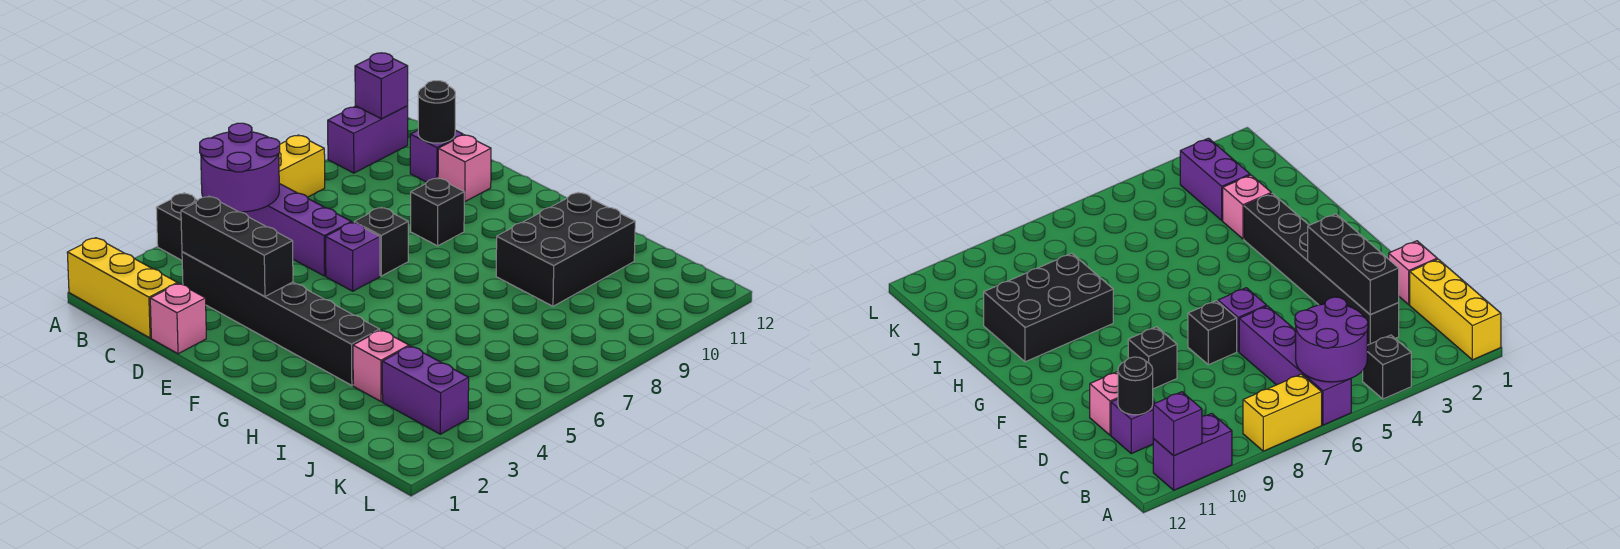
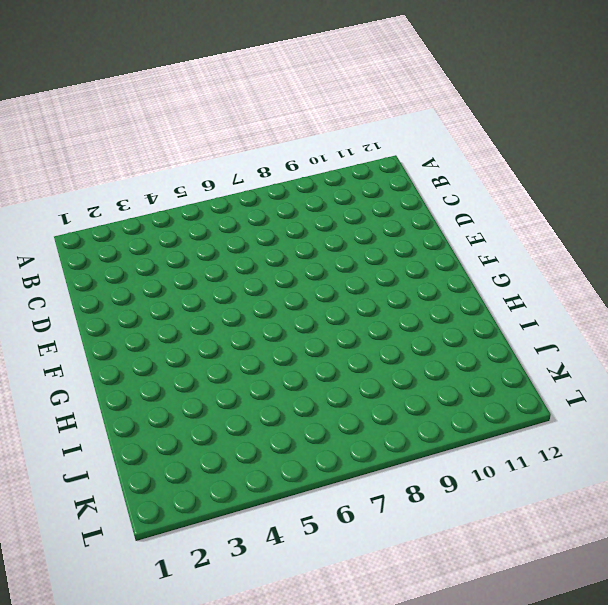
none -> yellow brick A1:C1 level 1
none -> black brick A4 level 1
none -> purple brick A6:D6 level 1

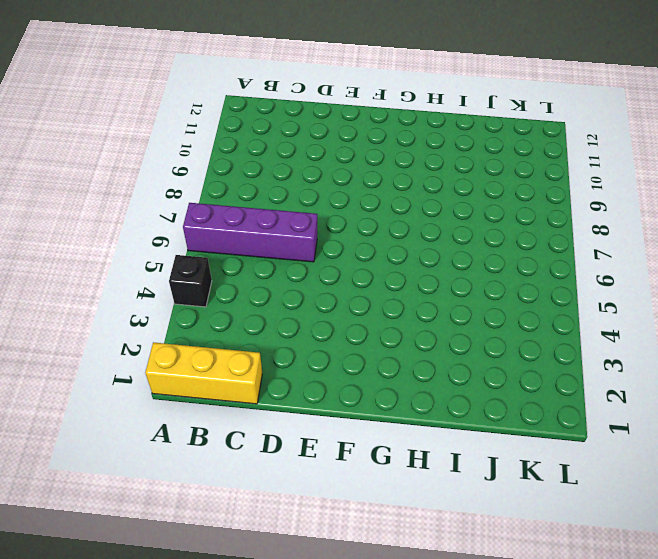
none -> yellow brick A7:A8 level 1
none -> purple brick A10:A11 level 1
none -> black brick C3:H3 level 1

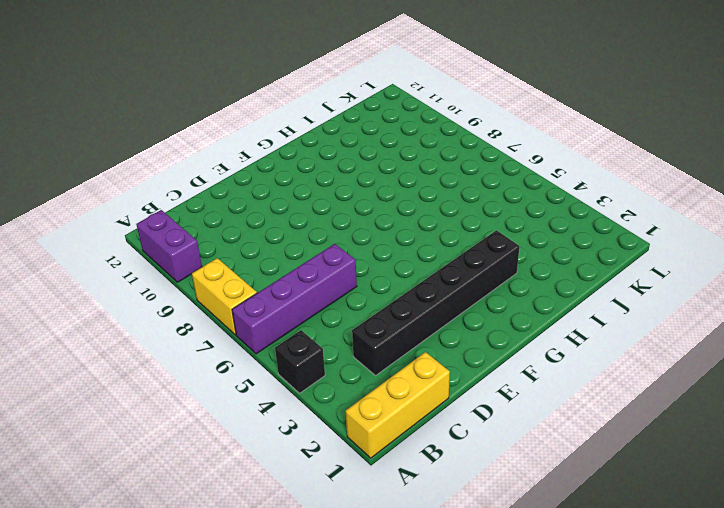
none -> purple brick C11 level 1
none -> pink brick D1 level 1
none -> pink brick D11 level 1

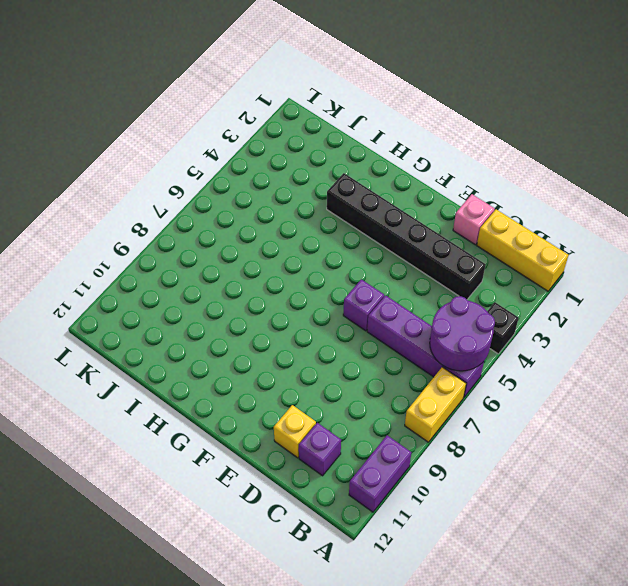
yellow brick D11 level 1 -> pink brick D11 level 1
none -> black brick E7 level 1
none -> black brick E9 level 1
none -> black brick H9:I11 level 1

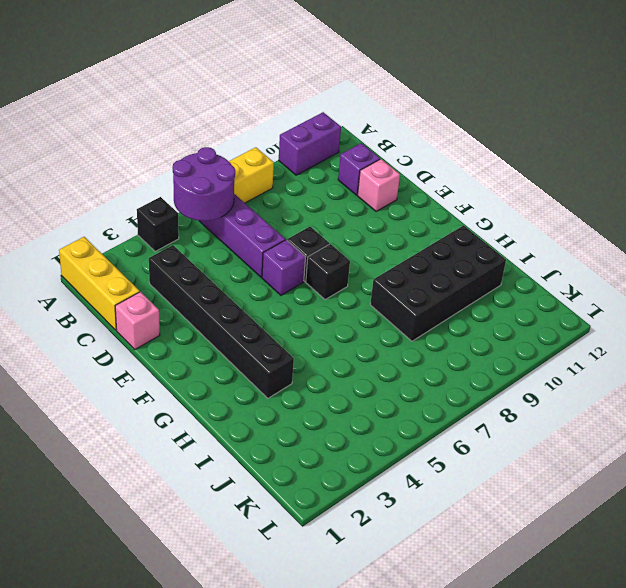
black brick F7 level 1 -> black brick E9 level 1
black brick H8:I11 level 1 -> black brick H9:I11 level 1
none -> pink brick I3 level 1
none -> purple brick J3:K3 level 1
none -> purple brick A11 level 2

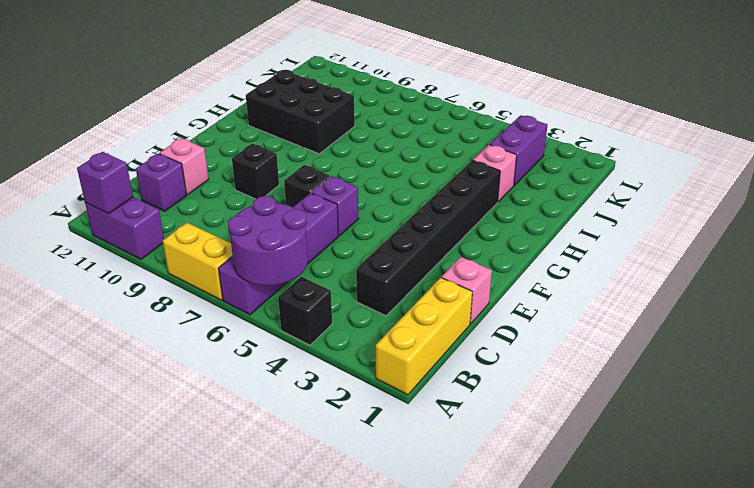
none -> black brick C3:E3 level 2
none -> black round brick C11 level 2

